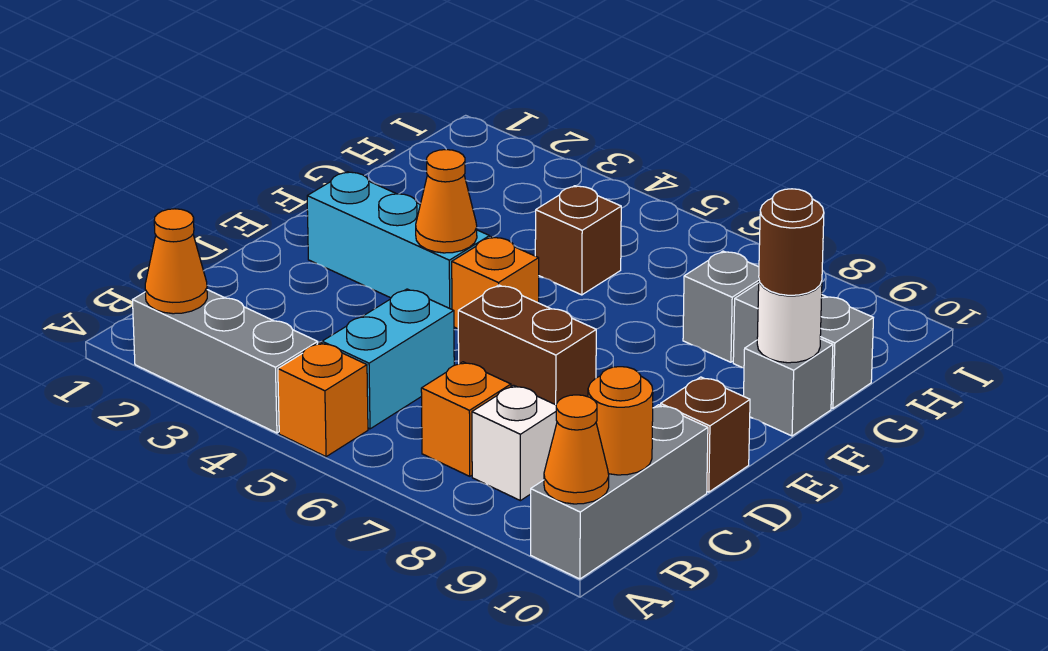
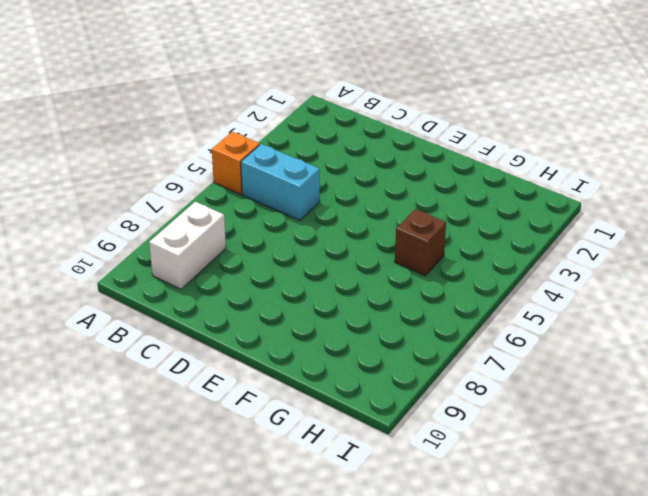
white brick B8:B9 level 1 -> white brick B8 level 1
none -> grey brick A2:A4 level 1
none -> grey brick A10:C10 level 1
none -> orange brick B7 level 1

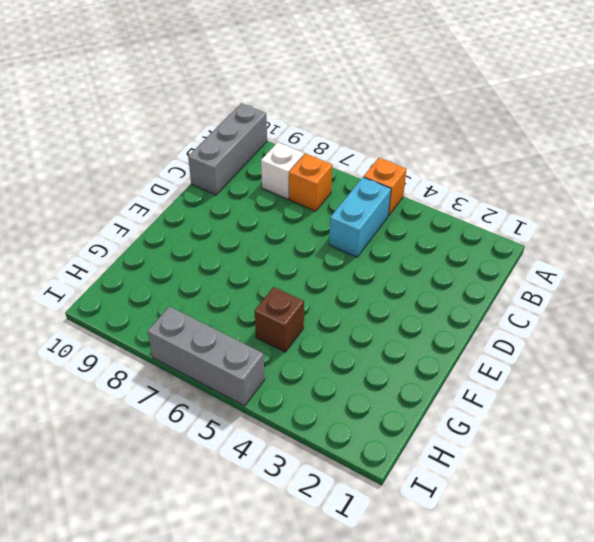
grey brick I5:I7 level 1 -> grey brick A2:A4 level 1
none -> brown brick D6:D7 level 1
none -> brown brick D10 level 1
none -> cyan brick E2:E4 level 1

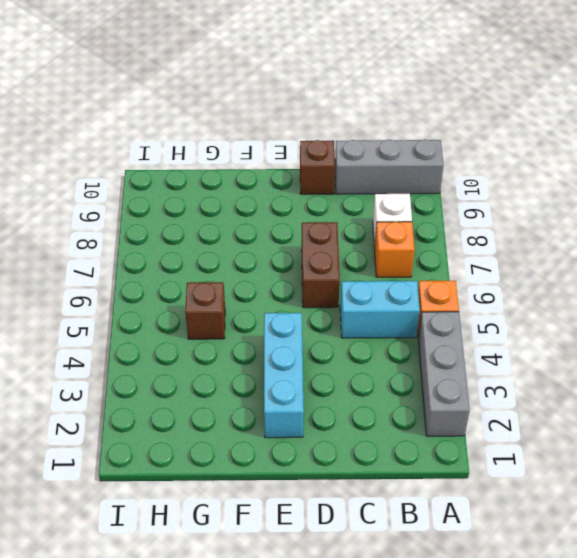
none -> orange brick E5 level 1
none -> grey brick F10 level 1
none -> grey brick G8 level 1

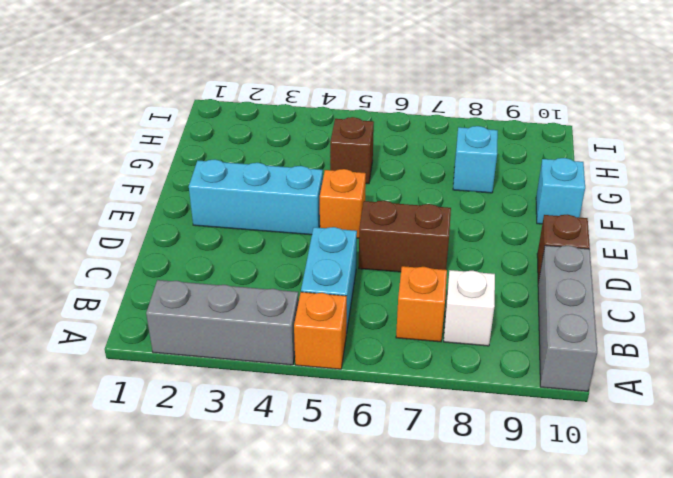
cyan brick F10 level 1 -> grey brick F10 level 1
cyan brick G8 level 1 -> grey brick G8 level 1
none -> grey brick G9:G10 level 1
none -> orange cone A2 level 2
none -> orange cone A10 level 2

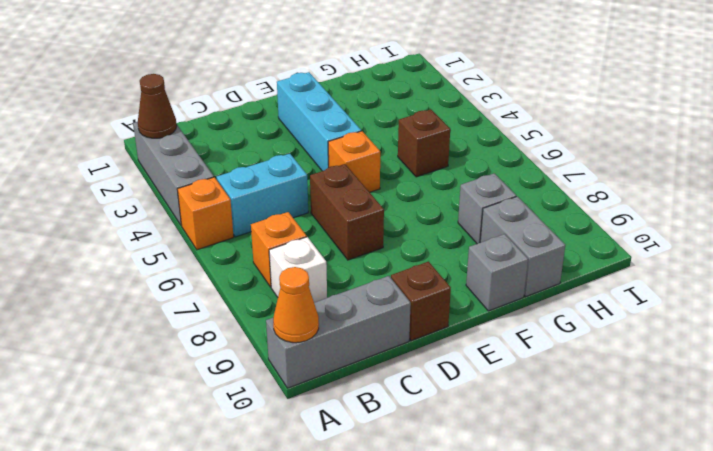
brown cone A2 level 2 -> orange cone A2 level 2
none -> orange round brick B10 level 2
none -> orange cone E4 level 2
none -> white round brick F10 level 2

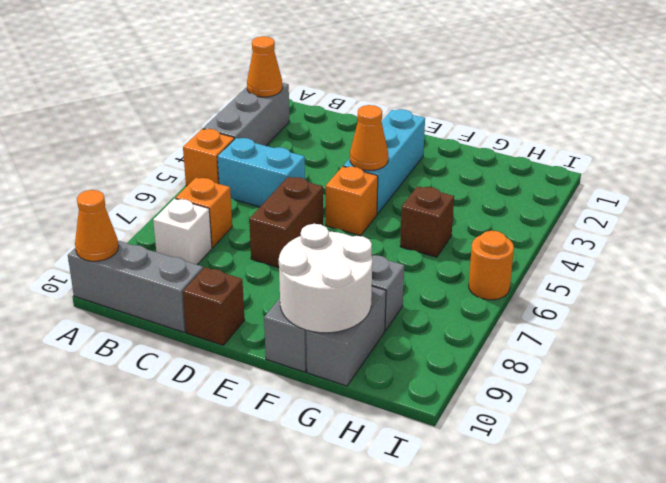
white round brick F9:G10 level 2 -> white round brick F10 level 2
orange round brick I6 level 1 -> orange round brick B10 level 2
none -> brown round brick F10 level 3

